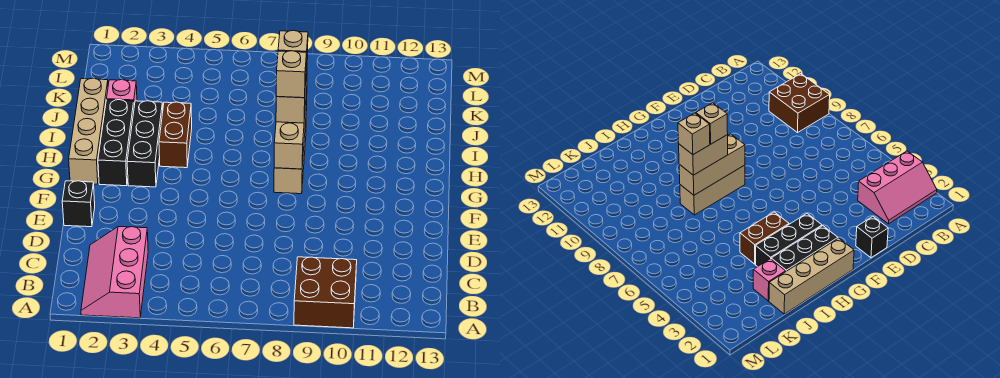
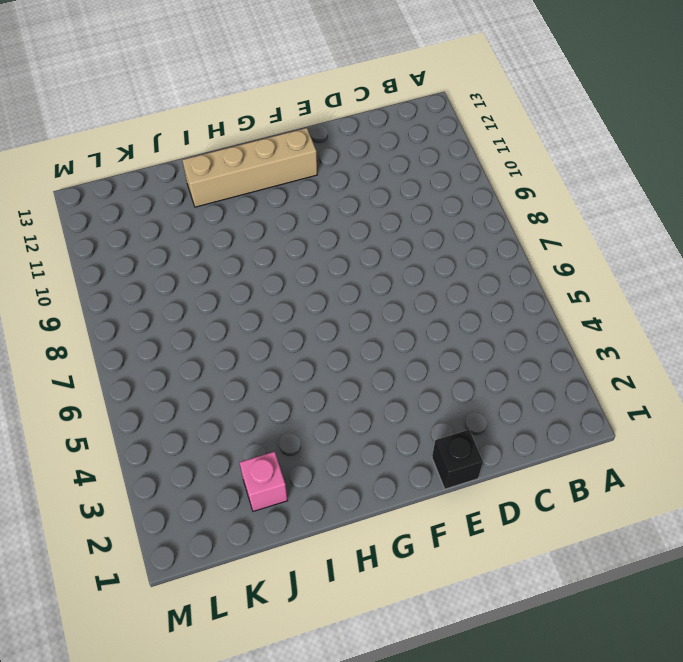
tan brick F12:I12 level 1 -> tan brick G1:J1 level 1
none -> pink slope A2:C3 level 1 top 3
none -> brown brick A9:B10 level 1
none -> black brick G2:I2 level 1

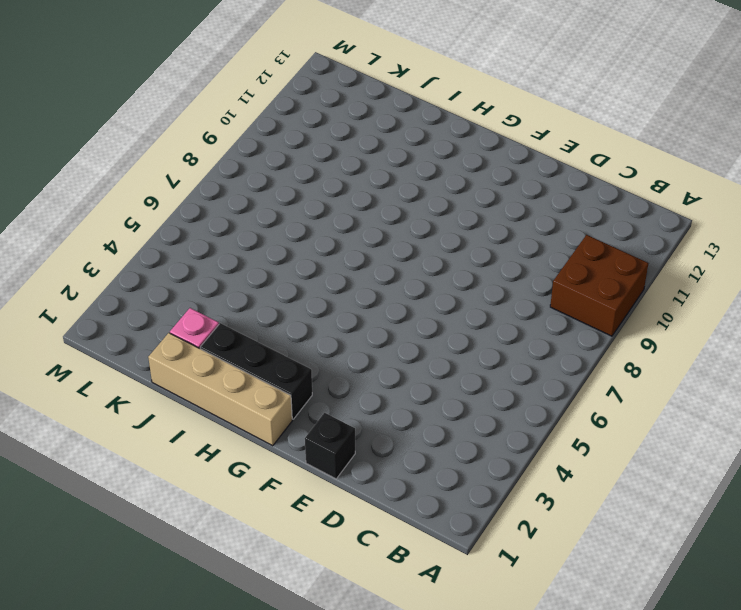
none -> pink slope A2:C3 level 1 top 3
none -> black brick G3:I3 level 1
none -> tan brick G8:I8 level 1

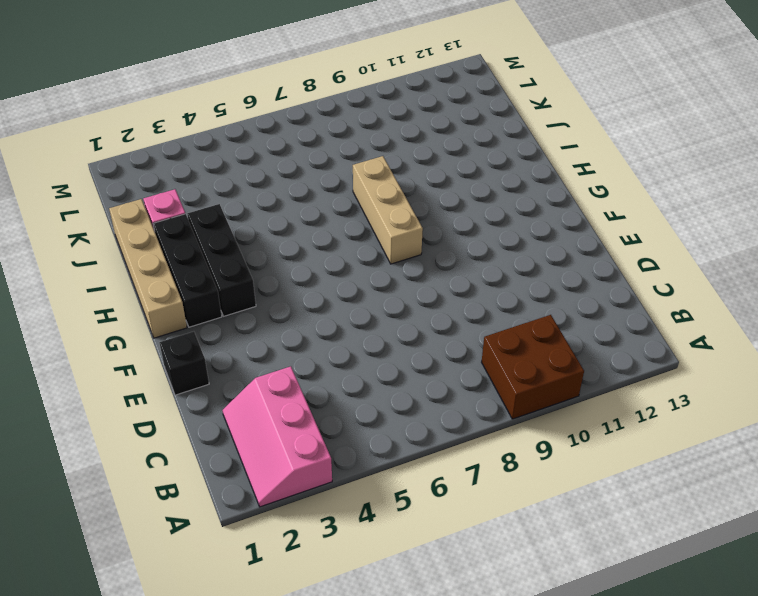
none -> brown brick H4:I4 level 1
none -> tan brick G8:I8 level 2
none -> tan brick H8:I8 level 3

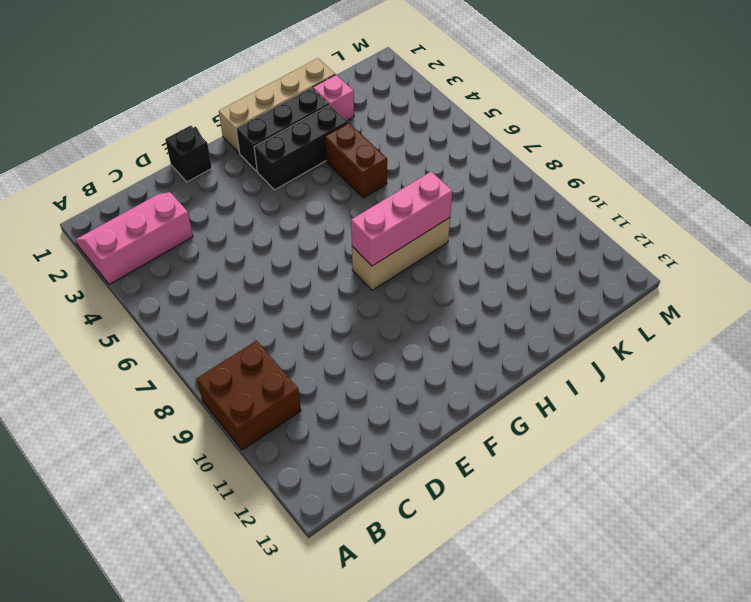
pink brick G8:I8 level 2 -> tan brick G8:I8 level 2
brown brick I4:I5 level 1 -> brown brick H4:I4 level 1
none -> tan brick H8:I8 level 3
none -> tan brick H8 level 4
none -> tan brick I8 level 4

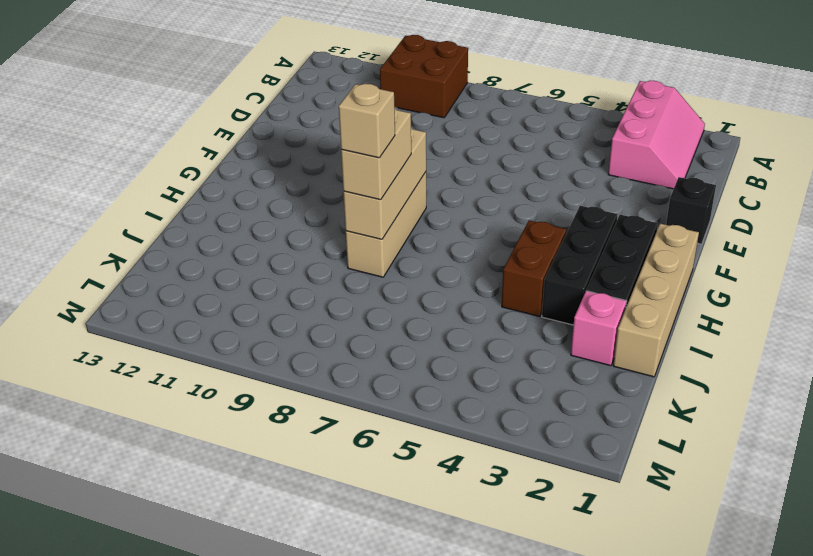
none -> tan brick H8 level 4

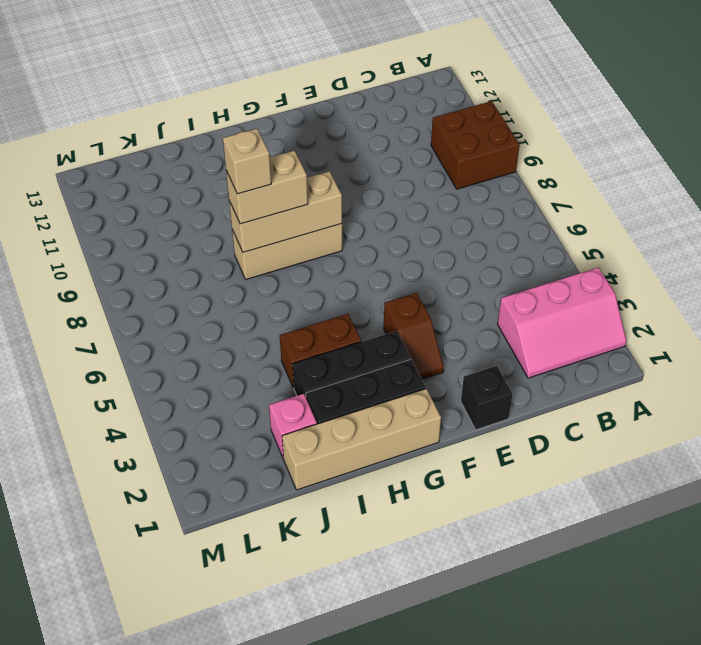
brown slope F3:F4 level 1 top 4 -> none
none -> tan brick H8 level 4

